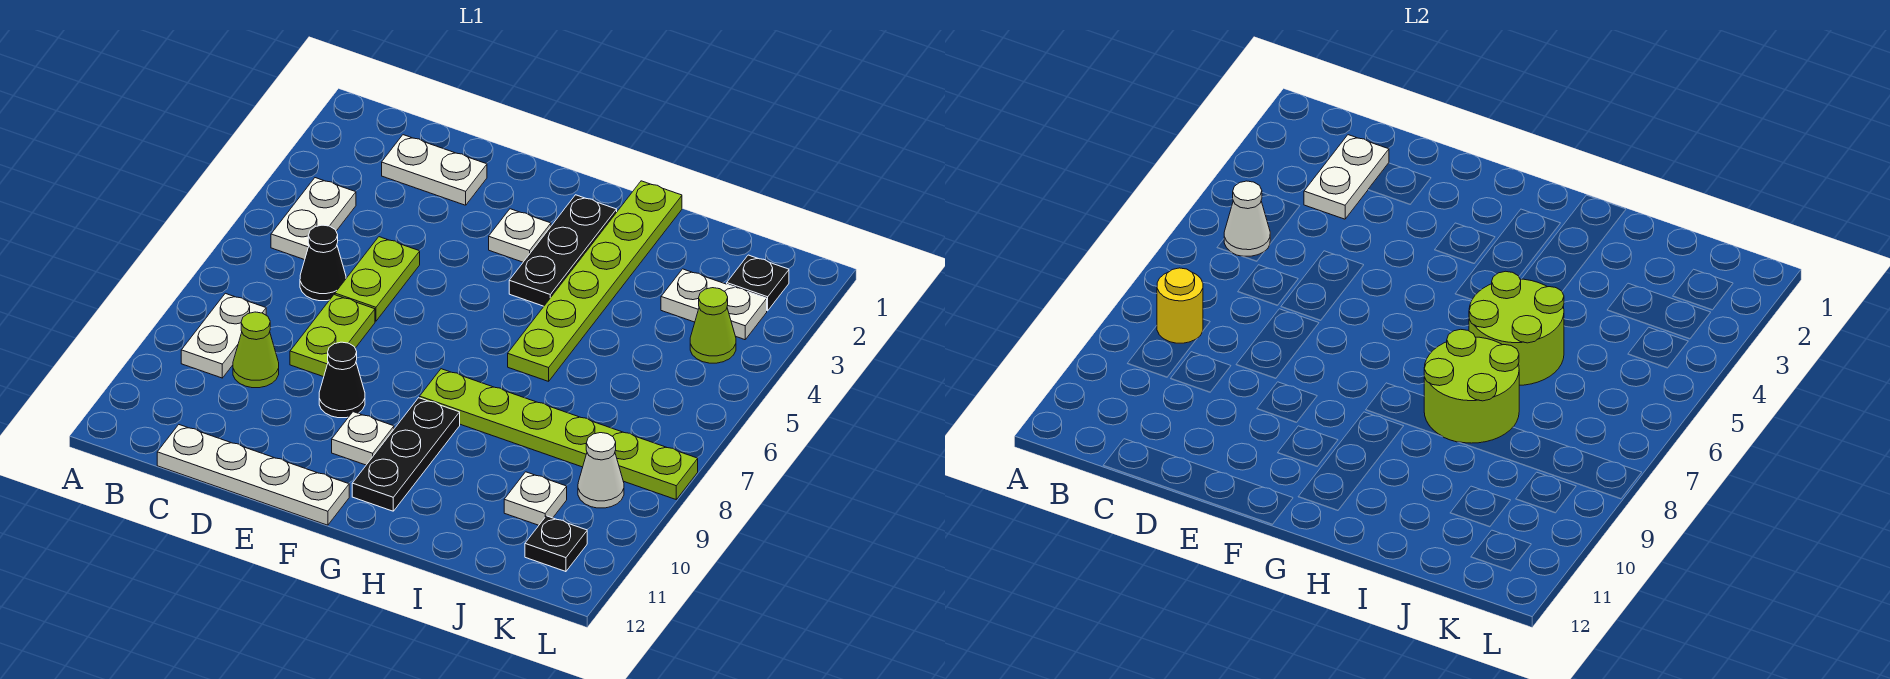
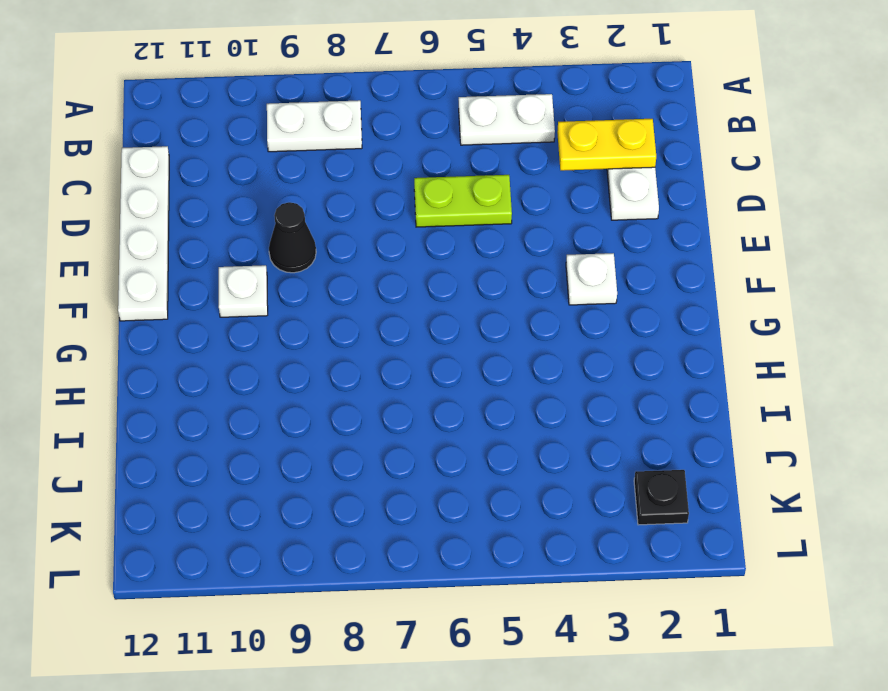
yellow plate C2:C3 level 2 -> white plate C2:C3 level 2
none -> black cone C6 level 1
none -> lime cone C9 level 1
none -> lime plate D7:D8 level 1

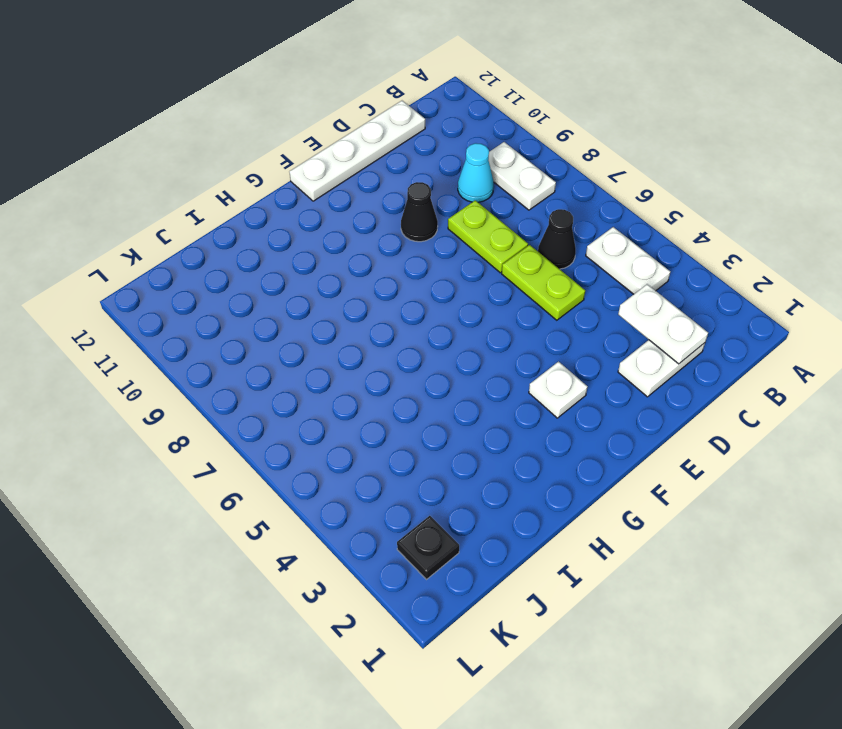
cyan cone C9 level 1 -> lime cone C9 level 1
none -> white plate F10 level 1
none -> black plate G2:G4 level 1
none -> lime plate G8:L8 level 1

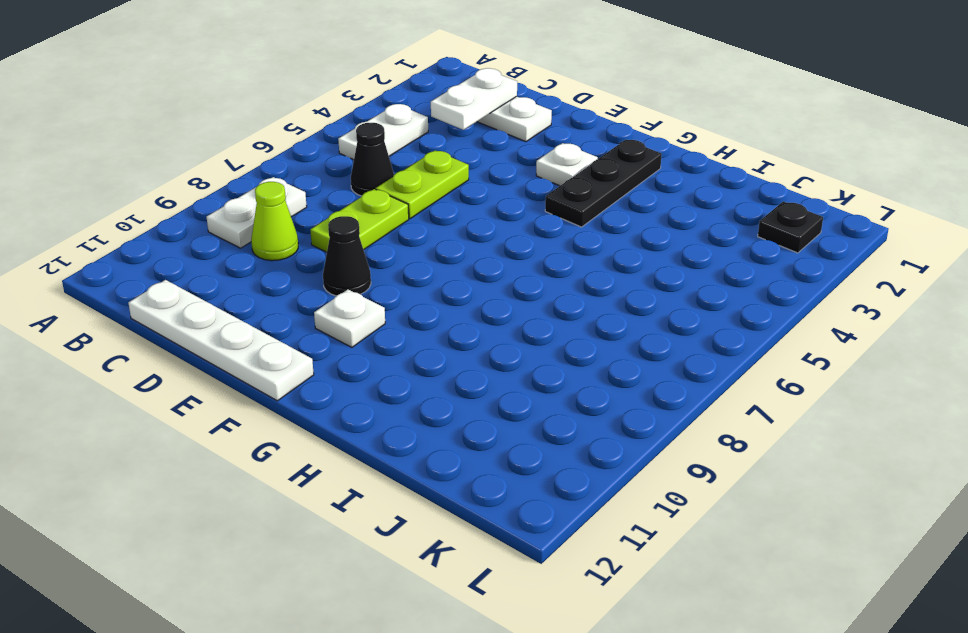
none -> lime plate G8:L8 level 1
none -> black plate G9:G11 level 1
none -> lime plate H1:H6 level 1

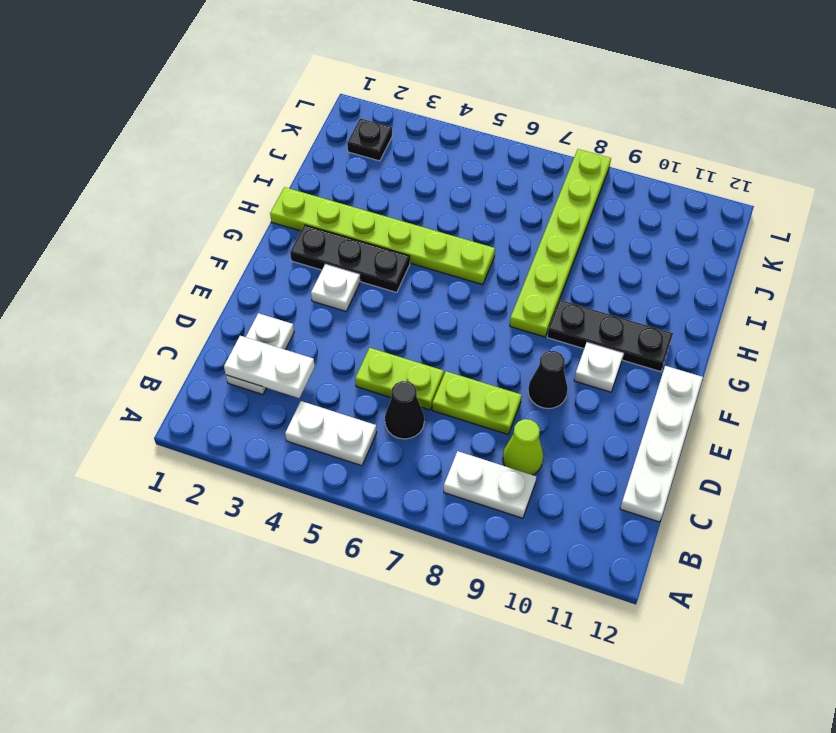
none -> white plate J3:K3 level 1
none -> white plate J10 level 1
none -> lime cone K4 level 1

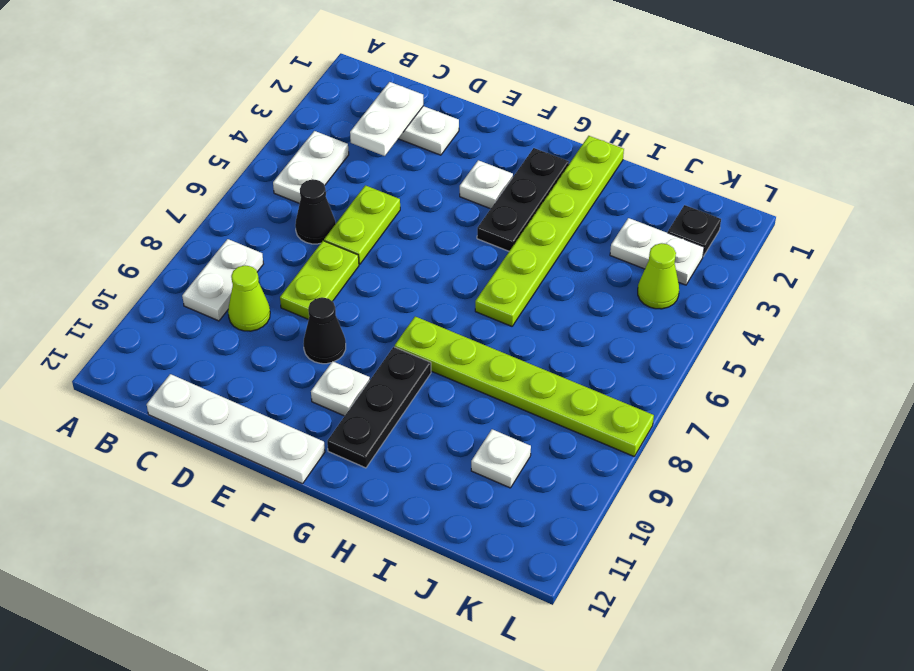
none -> white cone K9 level 1
none -> black plate K11 level 1
none -> white cone B5 level 2

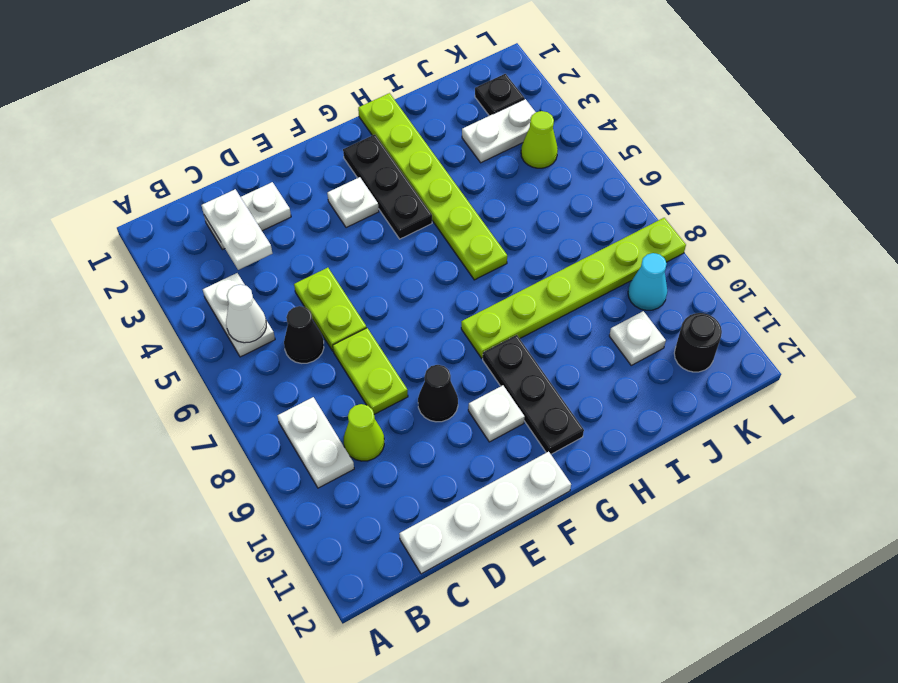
cyan cone K9 level 1 -> white cone K9 level 1
black round brick K11 level 1 -> black plate K11 level 1
none -> yellow round brick B8 level 2
none -> lime round brick H5:I6 level 2
none -> lime round brick H7:I8 level 2

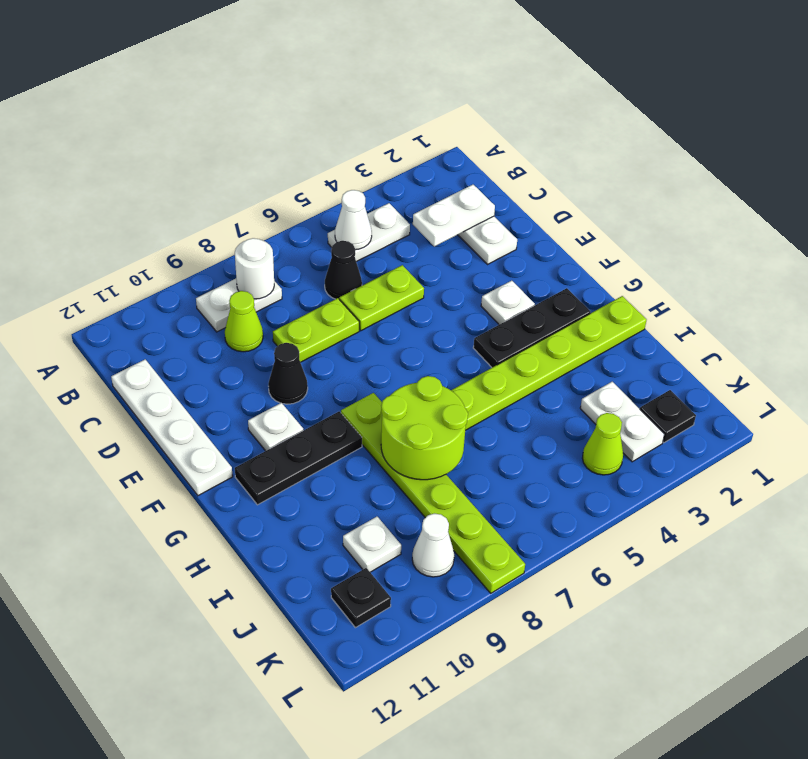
white round brick B8 level 2 -> yellow round brick B8 level 2
none -> lime round brick H5:I6 level 2

